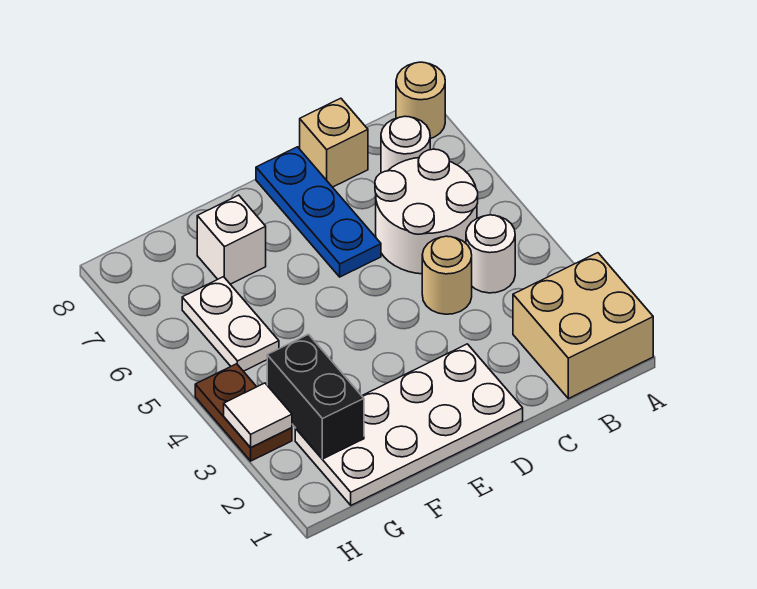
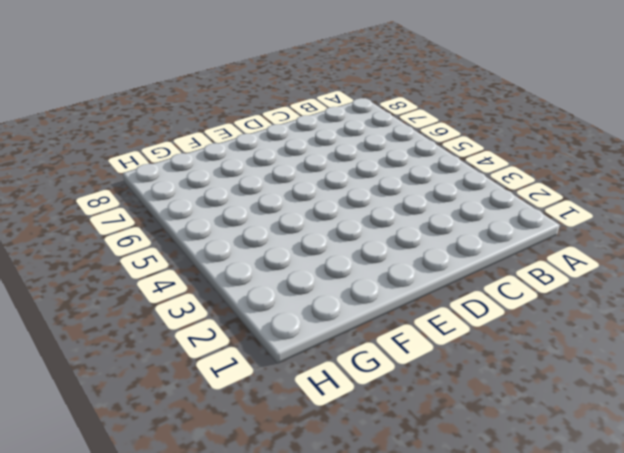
none -> tan brick A1:B2 level 1
none -> tan round brick A8 level 1
none -> white round brick B4 level 1

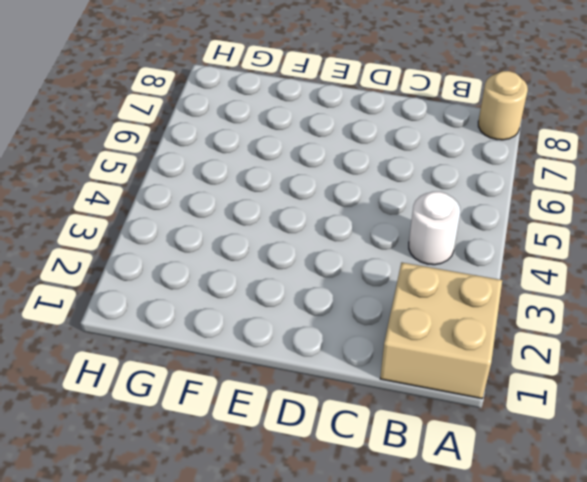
none -> white round brick B5:C6 level 1
none -> white round brick B7 level 1
none -> tan round brick C4 level 1

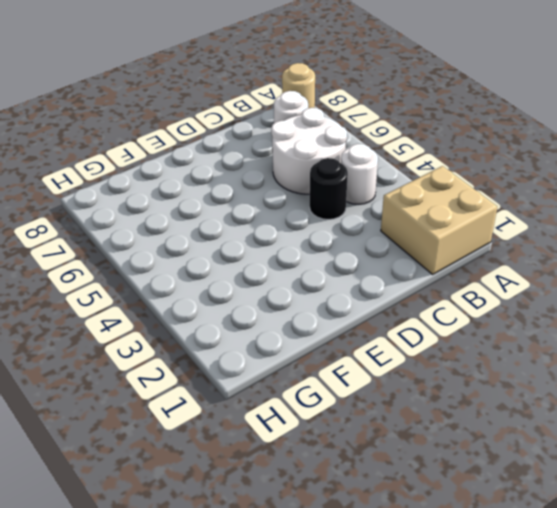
black round brick C4 level 1 -> tan round brick C4 level 1
none -> tan brick C8 level 1
none -> white plate D1:G2 level 1
none -> blue plate D6:D8 level 1

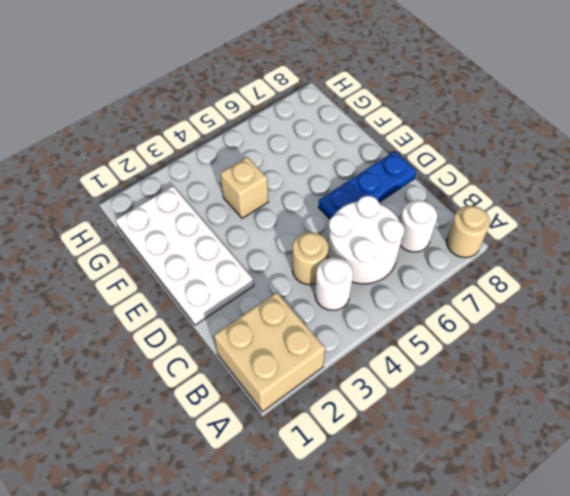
tan brick F4 level 1 -> tan brick C8 level 1
none -> white brick F7 level 1
none -> white plate G5:G6 level 1
none -> brown plate H3:H4 level 1

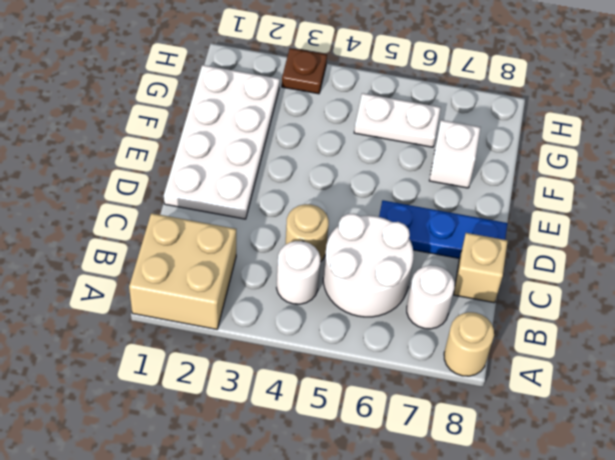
brown plate H3 level 1 -> brown plate H3:H4 level 1
none -> black brick G2:G3 level 2
none -> white tile H3 level 2

